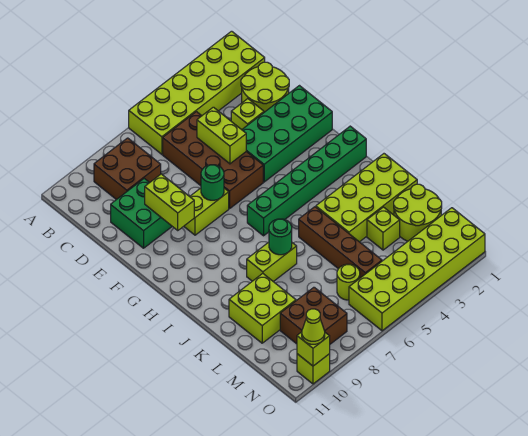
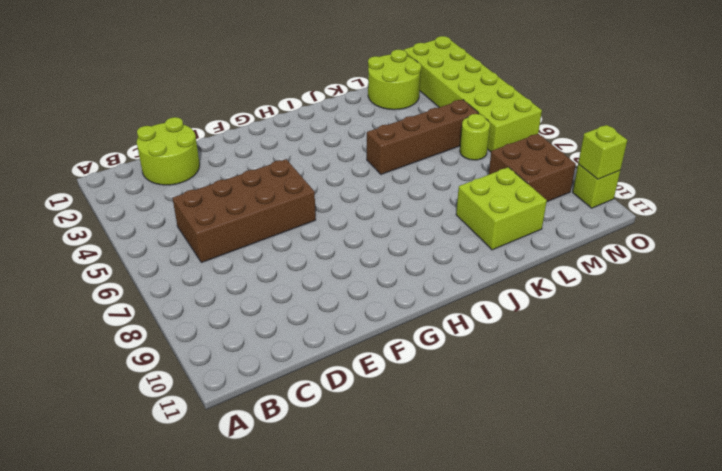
none -> lime brick A1:B6 level 1
none -> brown brick B8:C9 level 1
none -> lime brick D3 level 1

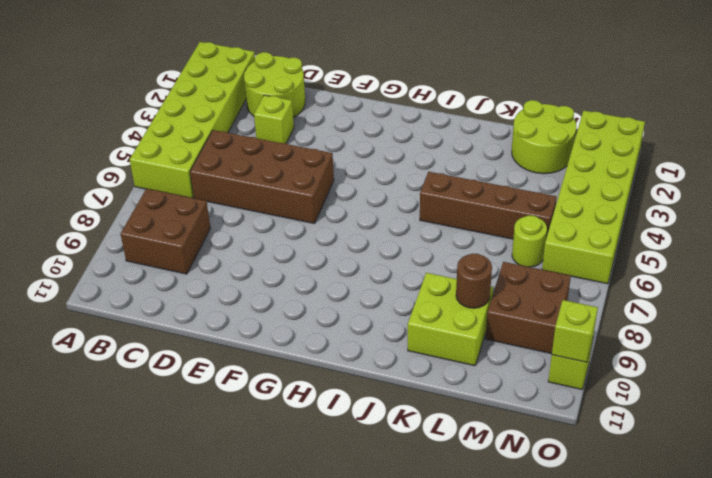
brown round brick L9 level 2 -> none
none -> green brick D9:E10 level 1
none -> green brick E1:F4 level 1
none -> lime brick F7:F8 level 1

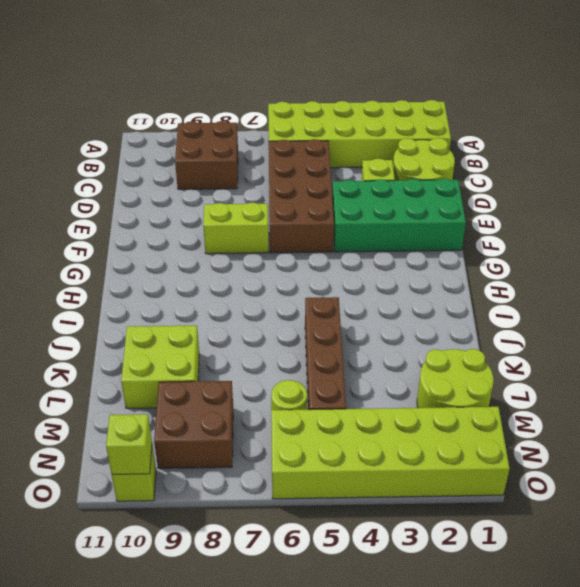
none -> green brick D9:E10 level 1
none -> green brick H1:H6 level 1
none -> lime brick J1:K4 level 1

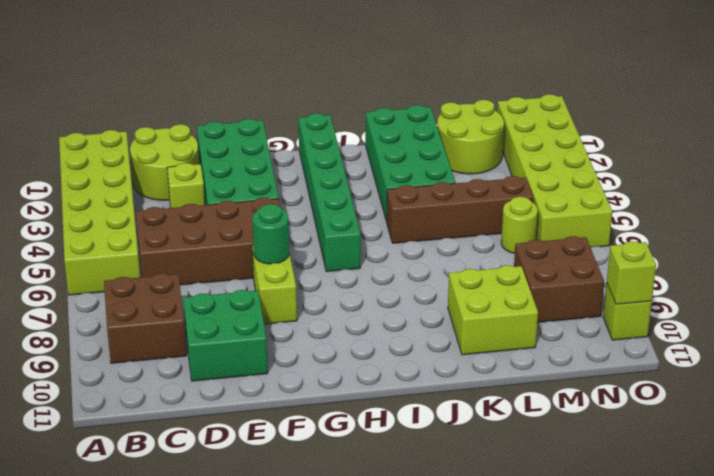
green brick J1:K4 level 1 -> lime brick J1:K4 level 1
none -> lime brick J7:J8 level 1
none -> lime brick L3 level 1
none -> lime brick D5:E5 level 2

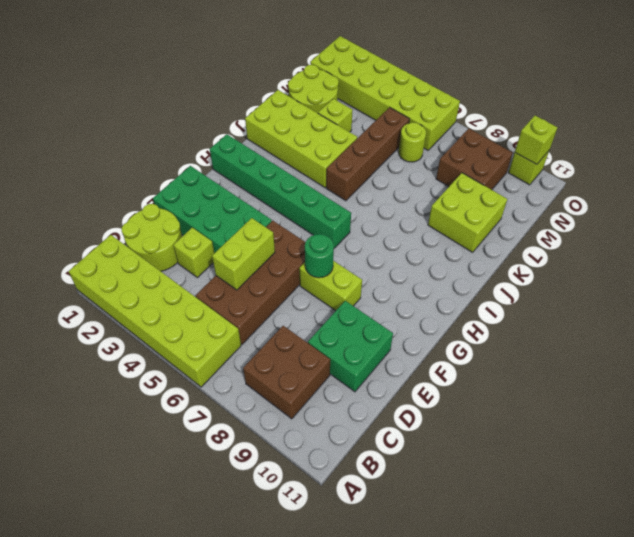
none -> lime brick J7:J8 level 1
none -> lime brick E9:F9 level 2
none -> green round brick J7 level 2

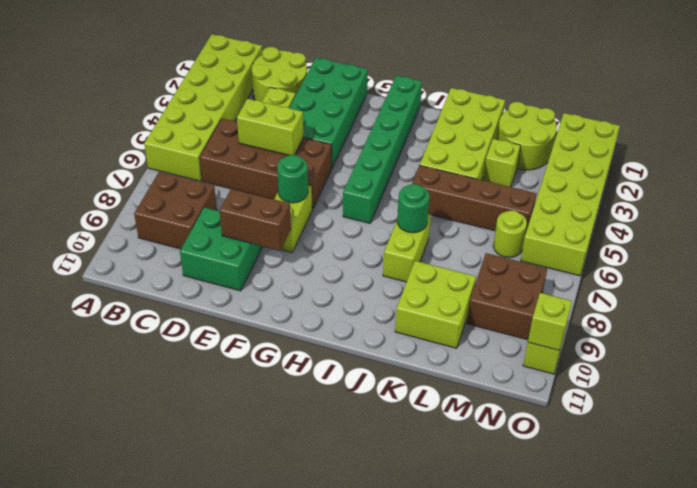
brown brick E9:F9 level 2 -> lime brick E9:F9 level 2
none -> lime cone O10 level 3

